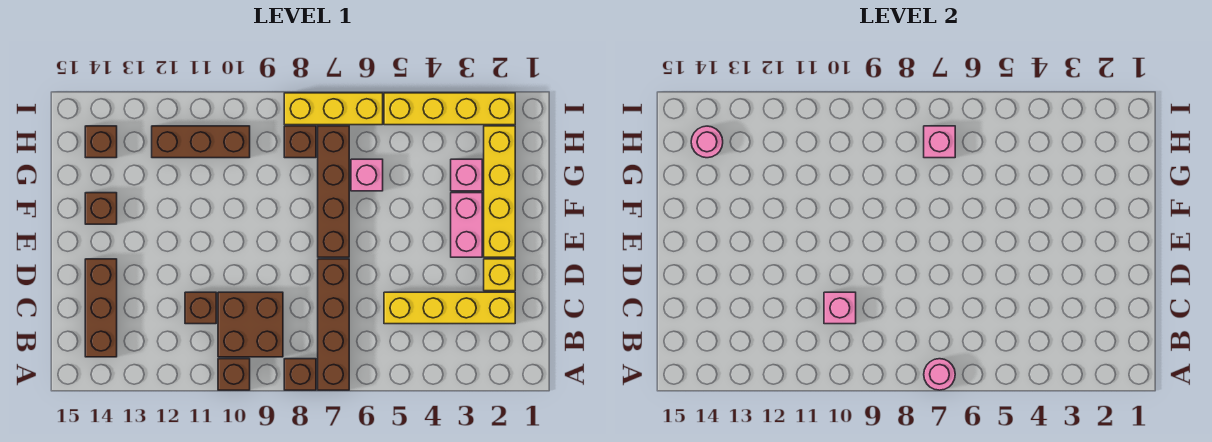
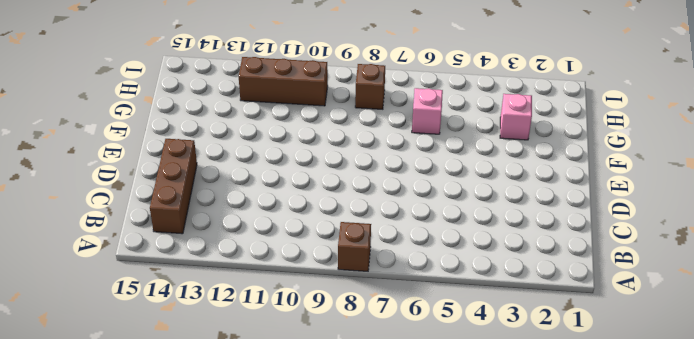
none -> brown brick A7:D7 level 1
none -> brown brick A10 level 1
none -> brown brick B9:C10 level 1

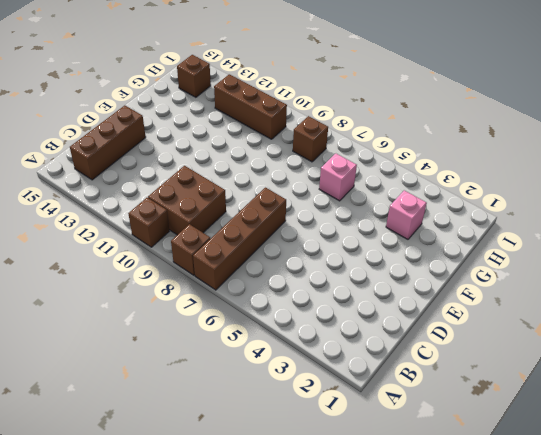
none -> yellow brick C2:C5 level 1
none -> brown brick C11 level 1
none -> yellow brick D2 level 1

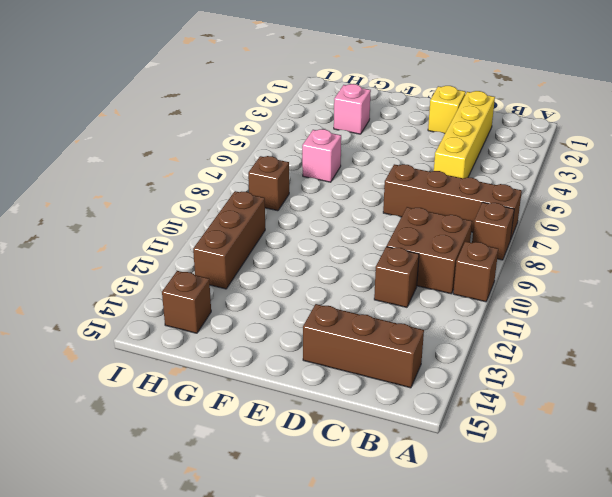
none -> yellow brick E2:H2 level 1
none -> pink brick E3:F3 level 1
none -> brown brick E7:H7 level 1

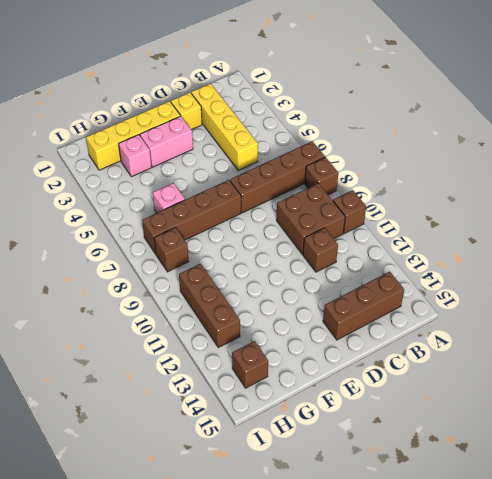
none -> brown brick F14 level 1
none -> yellow brick I2:I5 level 1
none -> yellow brick I6:I8 level 1

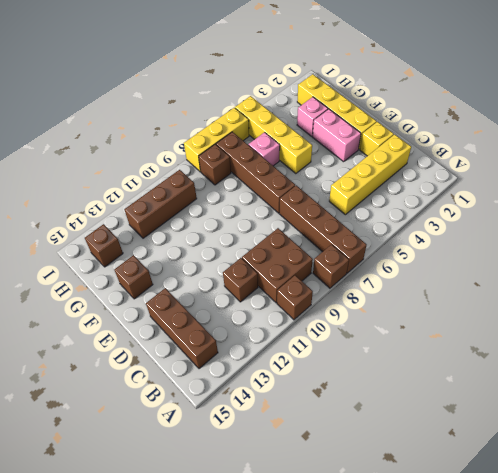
yellow brick F5:I5 level 1 -> yellow brick I2:I5 level 1
none -> pink round brick A7 level 2
none -> pink brick C10 level 2
none -> pink brick H7 level 2

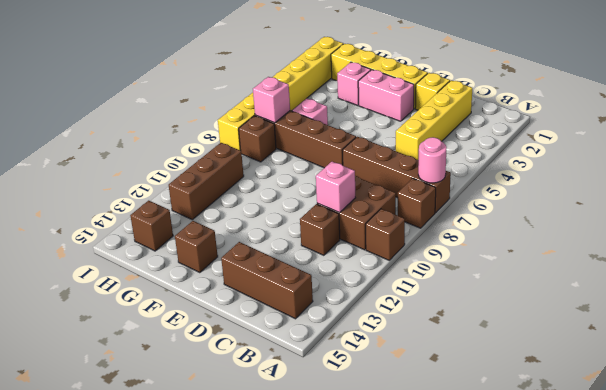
none -> pink round brick H14 level 2

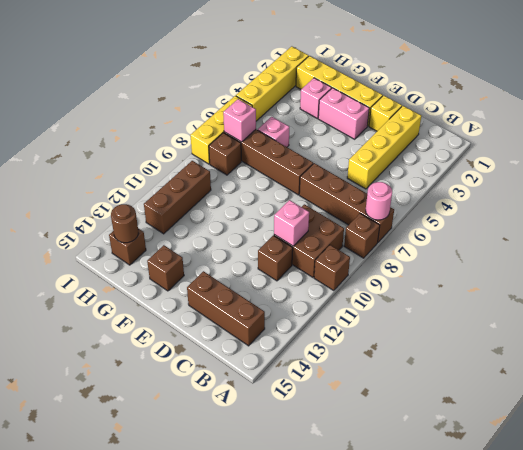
brown round brick H14 level 2 -> pink round brick H14 level 2

